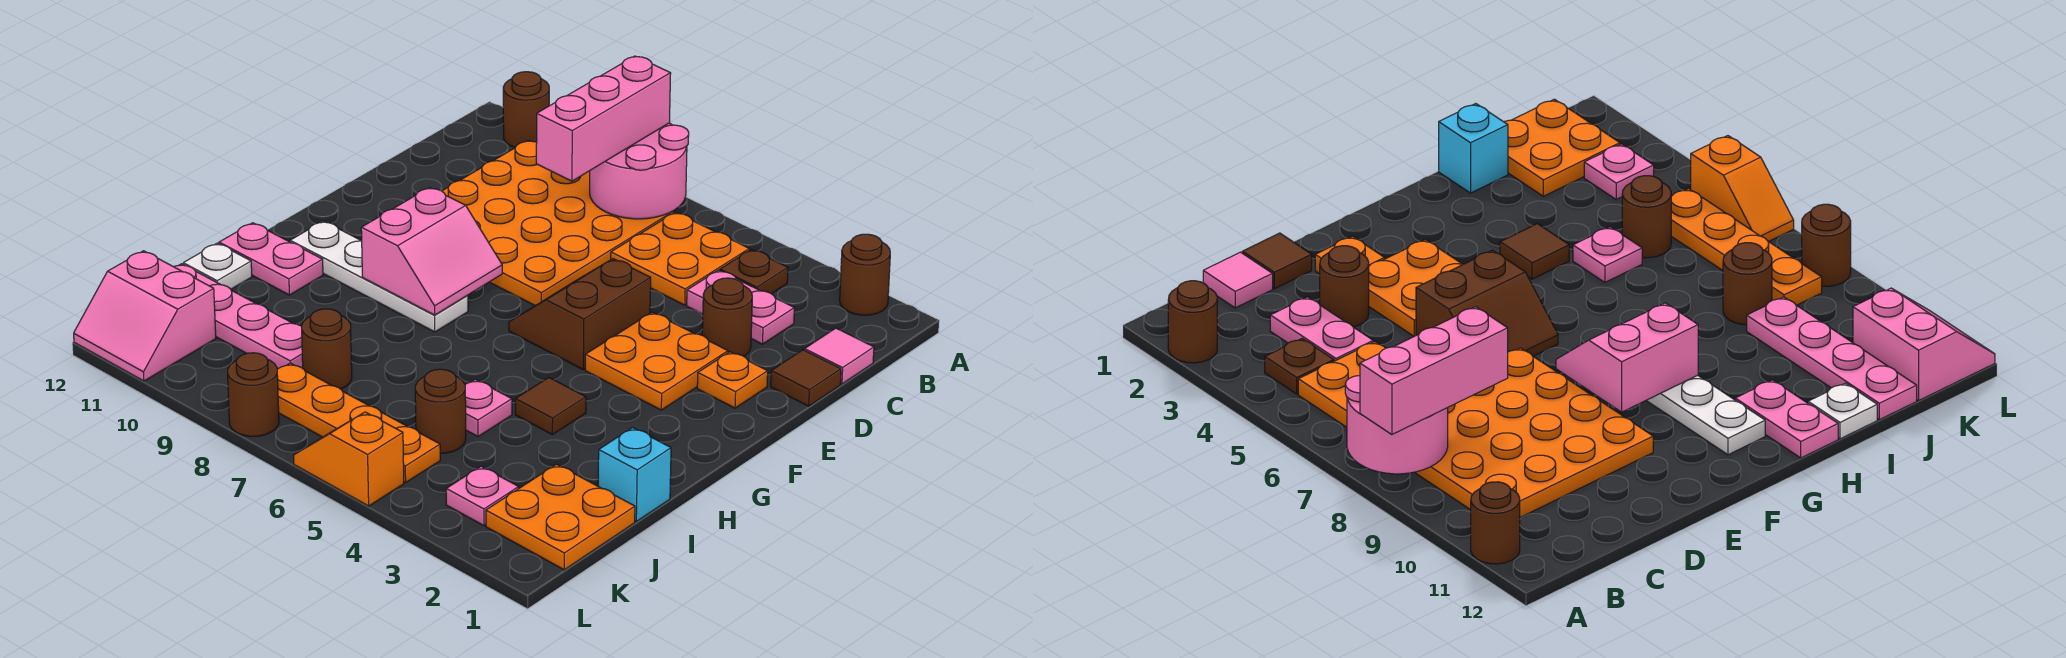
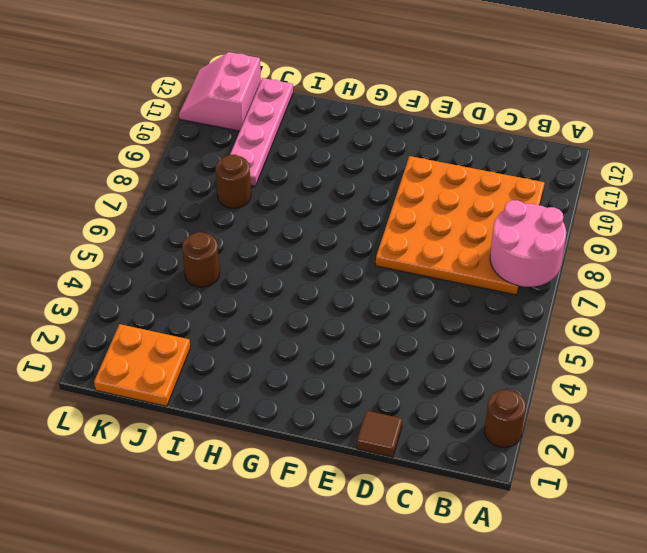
none -> brown round brick A11 level 1
none -> brown plate B4 level 1
none -> orange plate B5:C6 level 1
none -> pink tile C1 level 1

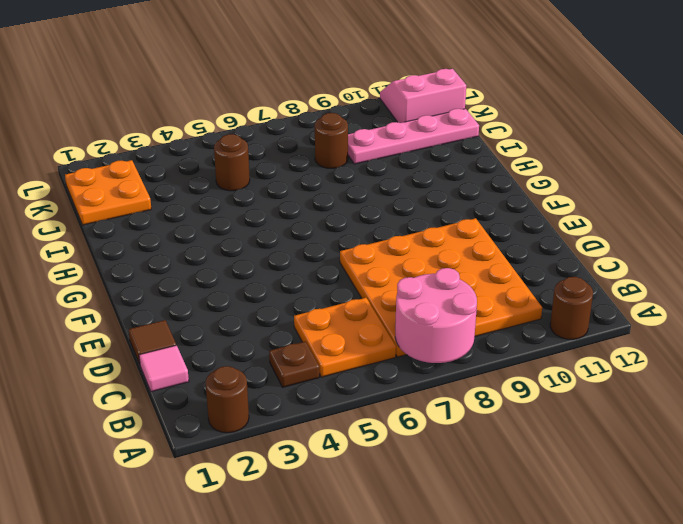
none -> pink plate C3:C4 level 1
none -> brown round brick D3 level 1
none -> orange plate E2 level 1
none -> orange plate E3:F4 level 1

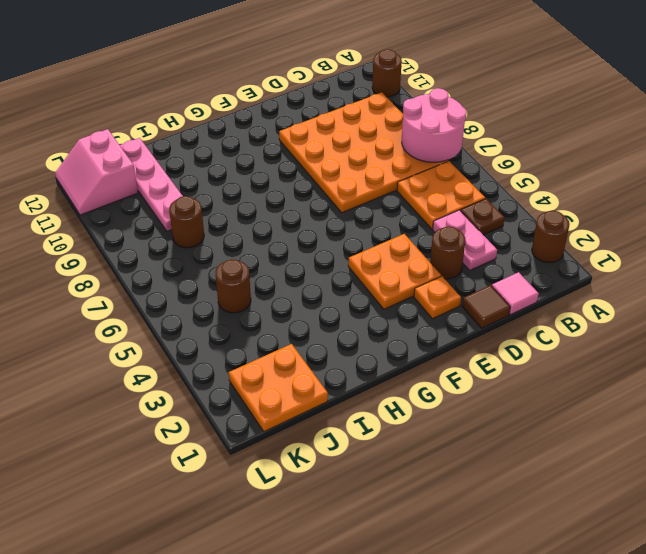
none -> brown slope E5:F6 level 1 top 5
none -> white plate G8:G11 level 1
none -> brown tile H4 level 1
none -> pink plate H11:H12 level 1

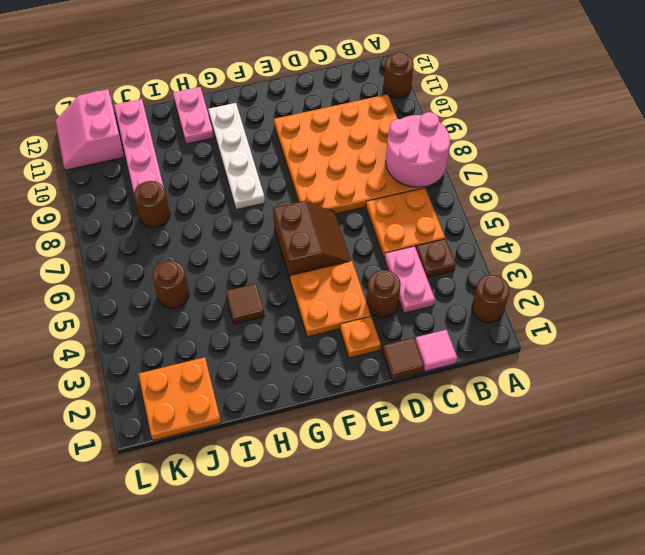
brown slope E5:F6 level 1 top F -> brown slope E5:F6 level 1 top 5
none -> cyan brick I1 level 1
none -> pink plate I5 level 1
none -> white plate I12 level 1
none -> pink plate K3 level 1

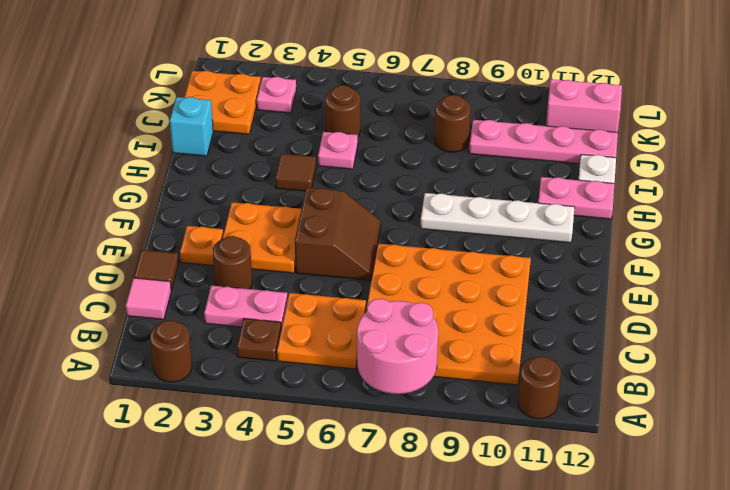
none -> orange plate K5:K8 level 1
none -> orange slope L5:L6 level 1 top 5
none -> brown round brick L8 level 1
none -> pink slope F8:G9 level 2 top 9

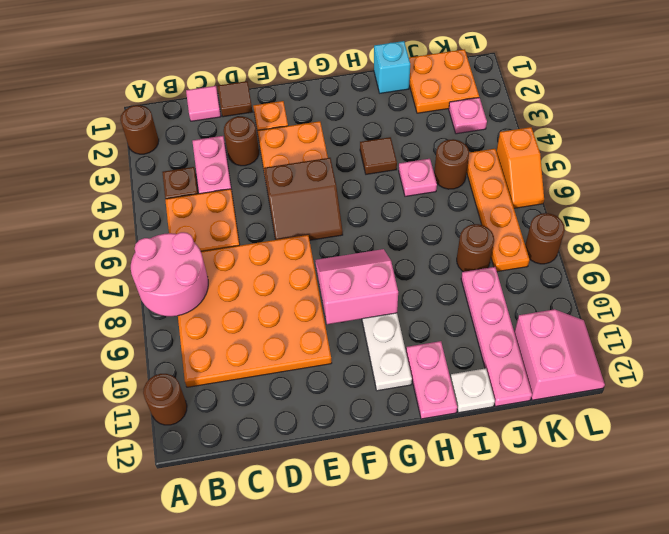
none -> pink brick A8:C8 level 3

